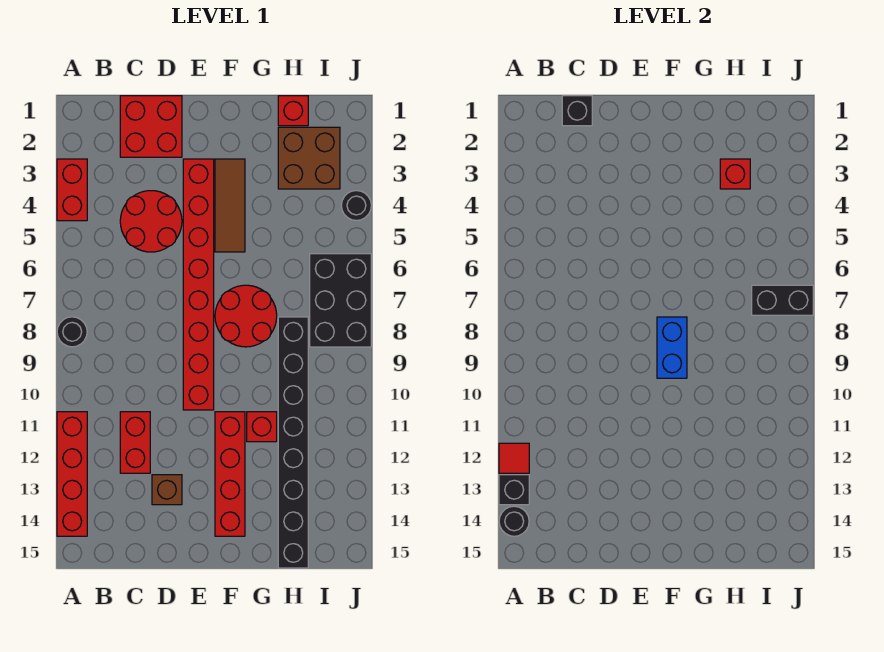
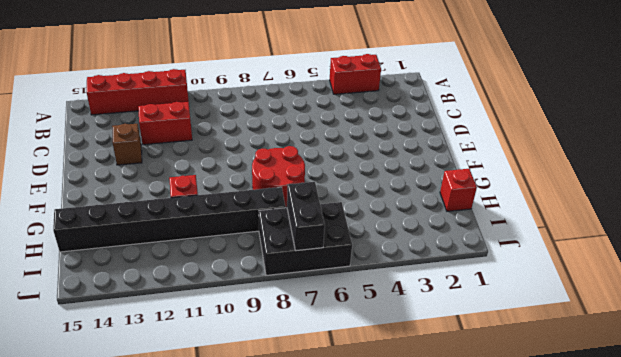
none -> black round brick A8 level 1
none -> red brick C1:D2 level 1
none -> red round brick C4:D5 level 1

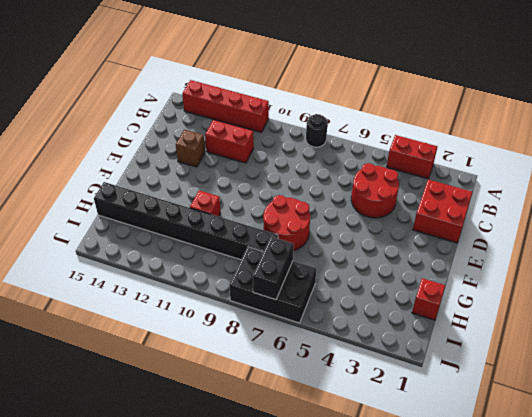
none -> red brick E3:E10 level 1
none -> brown tile F3:F5 level 1
none -> red brick F11:F14 level 1

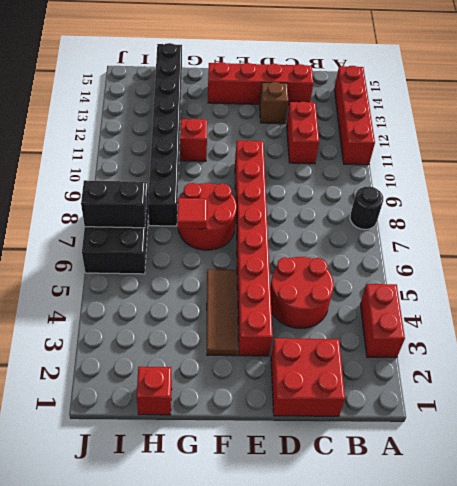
red brick C14:F14 level 1 -> red brick F11:F14 level 1
red tile G7 level 2 -> red tile A12 level 2
none -> brown brick H2:I3 level 1
none -> black round brick J4 level 1
none -> black brick A13 level 2

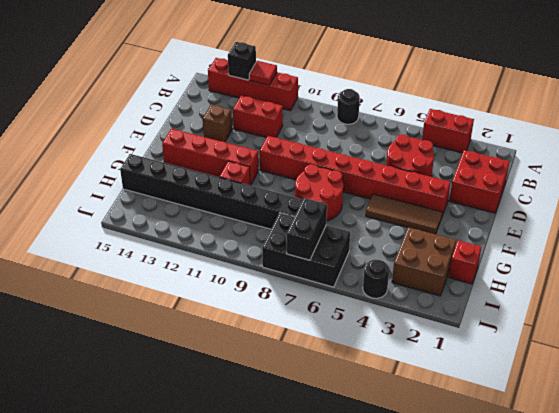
none -> black round brick A14 level 2
none -> black brick C1 level 2
none -> blue brick F8:F9 level 2

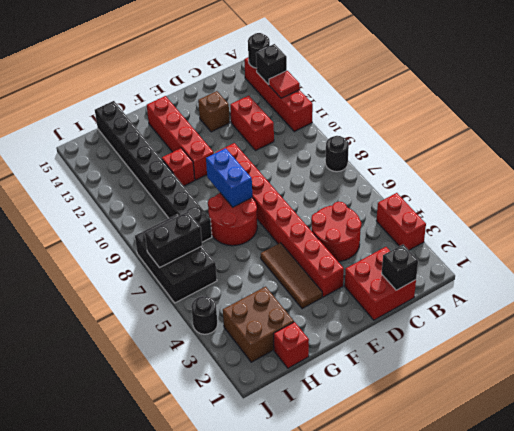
none -> red brick H3 level 2

